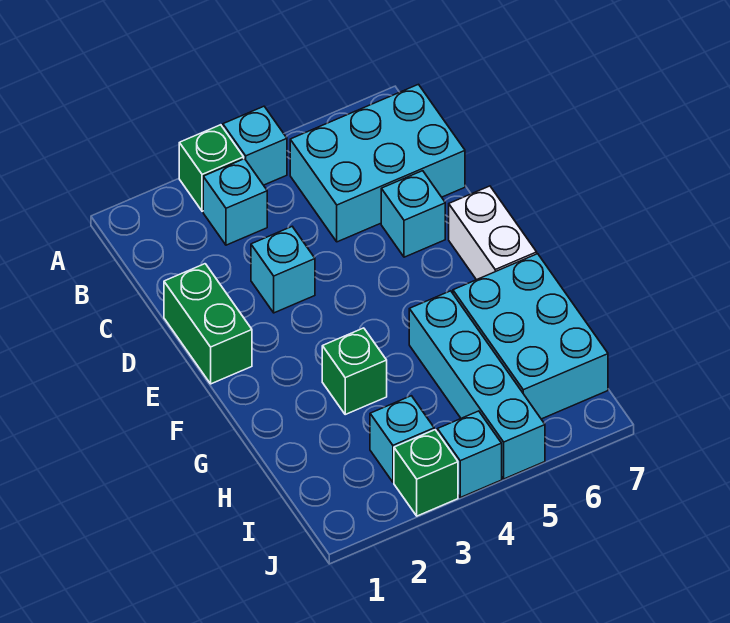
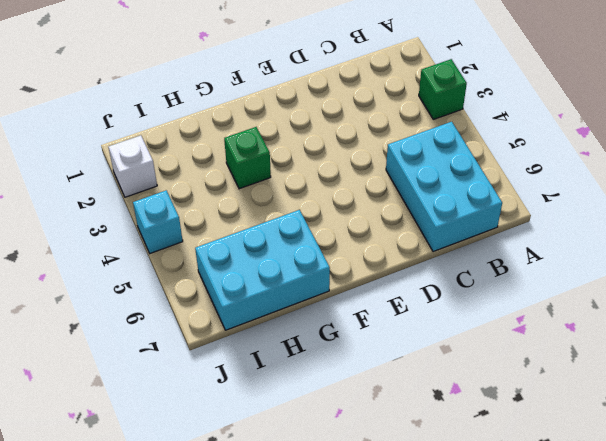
white brick J2 level 1 -> none
none -> cyan brick A4 level 1
none -> cyan brick B3 level 1
none -> green brick D1:E1 level 1

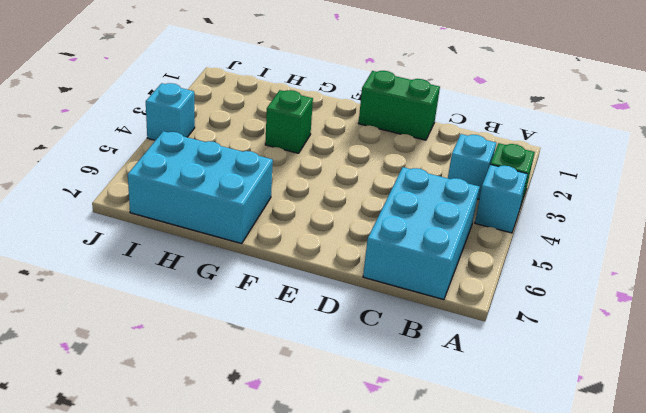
none -> cyan brick D3 level 1
none -> cyan brick D6 level 1
none -> white brick E7:F7 level 1

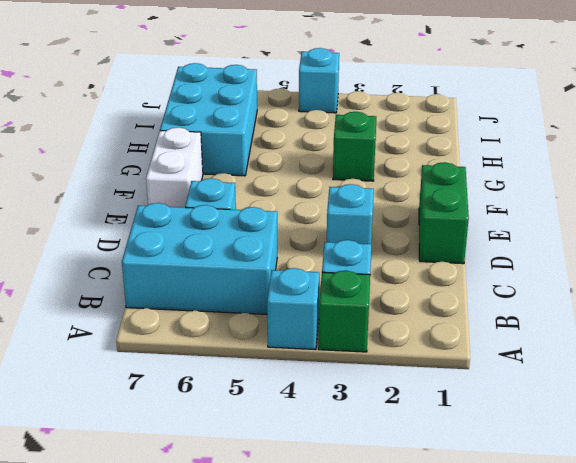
none -> cyan brick G5:J5 level 1
none -> cyan brick I3 level 1
none -> green brick J3 level 1

